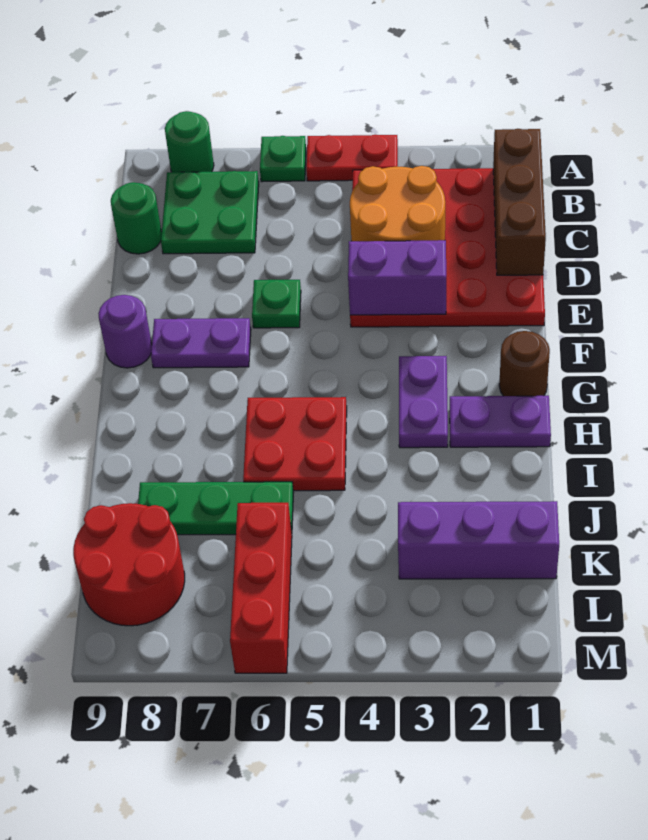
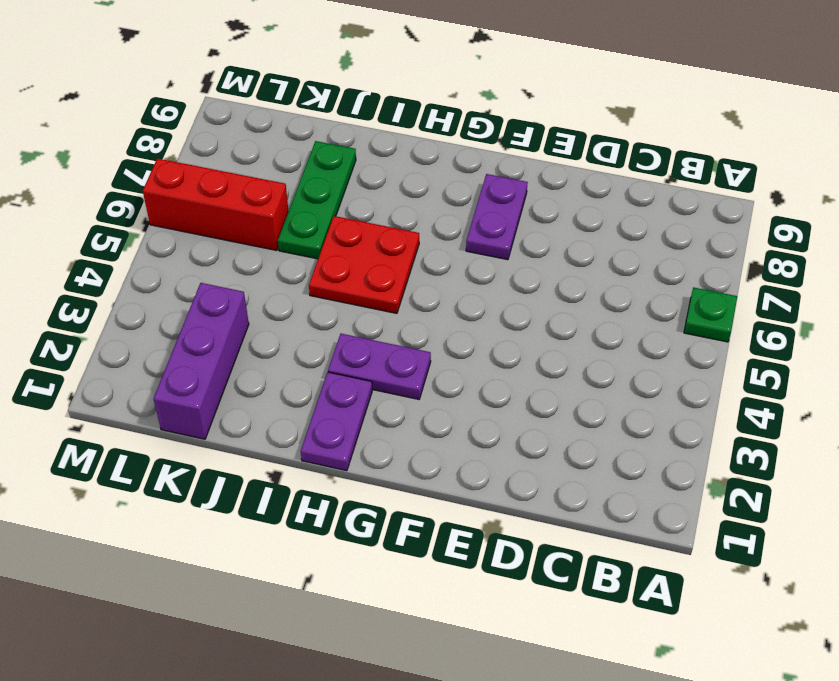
none -> red plate A4:A5 level 1
none -> green round brick A8 level 1
none -> red plate B1:E4 level 1

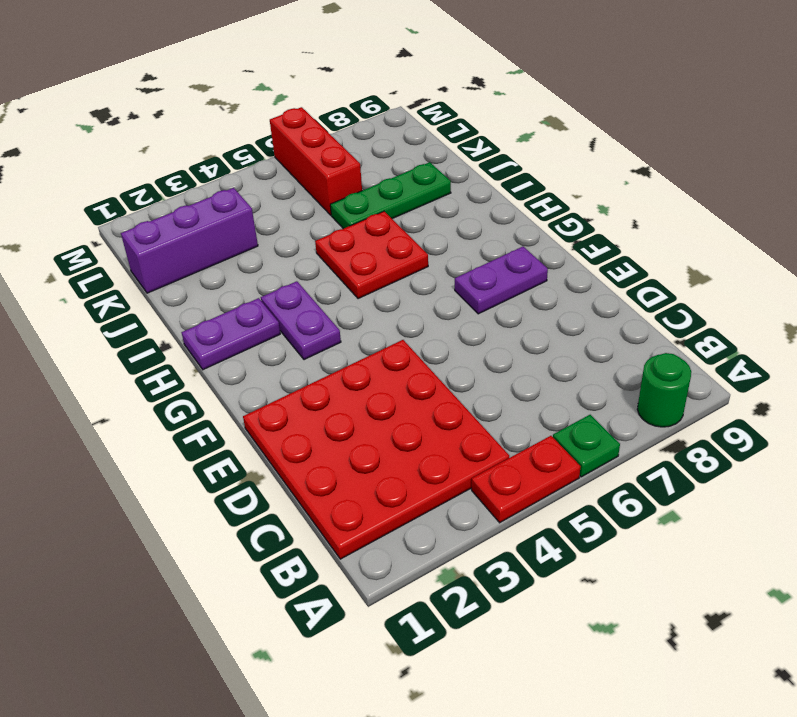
none -> green plate B7:C8 level 1
none -> green round brick C9 level 1
none -> green plate E6 level 1

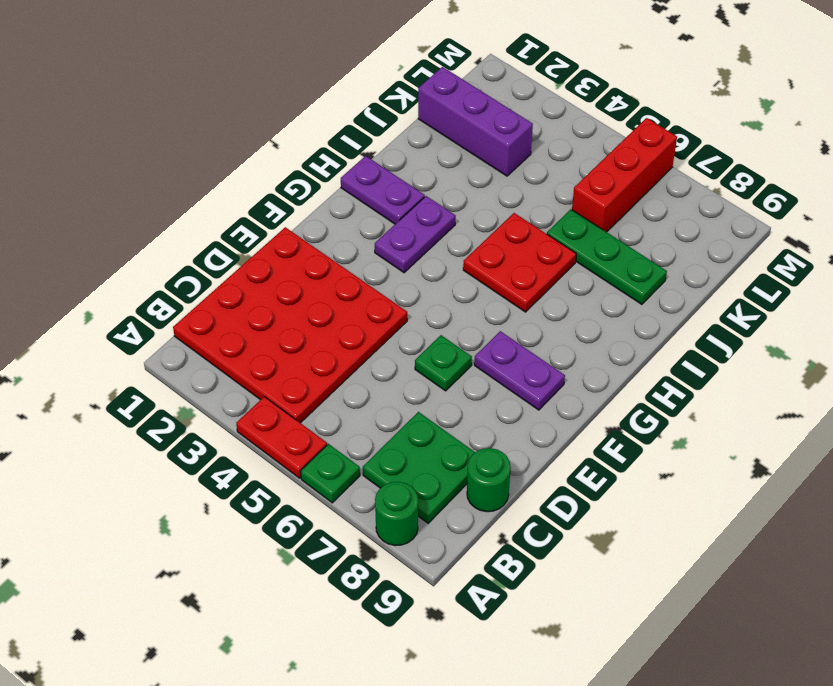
none -> purple round brick F9 level 1
none -> brown round brick G1 level 1
none -> red round brick K8:L9 level 1

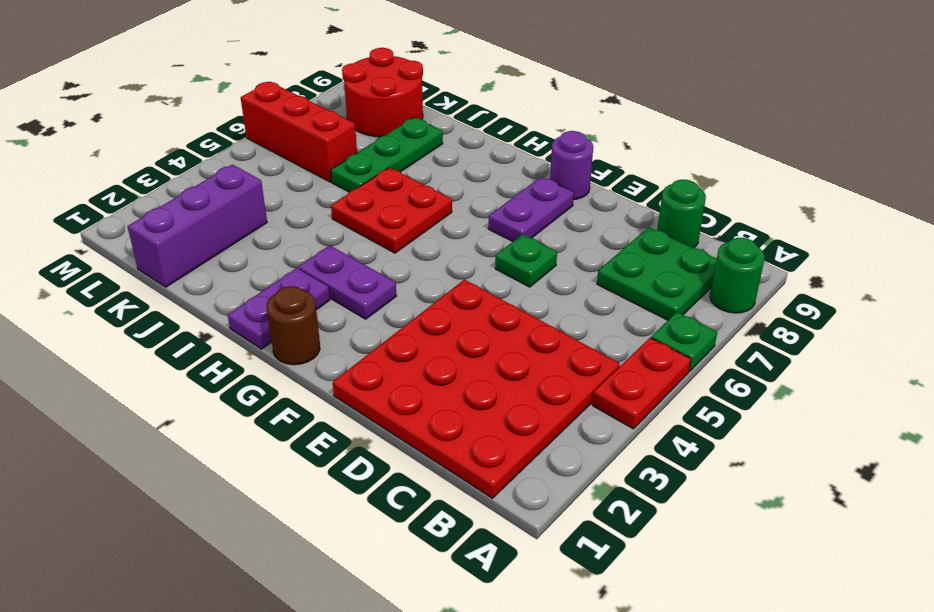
none -> brown brick B1:D1 level 2
none -> orange round brick C3:D4 level 2
none -> purple brick E3:E4 level 2

